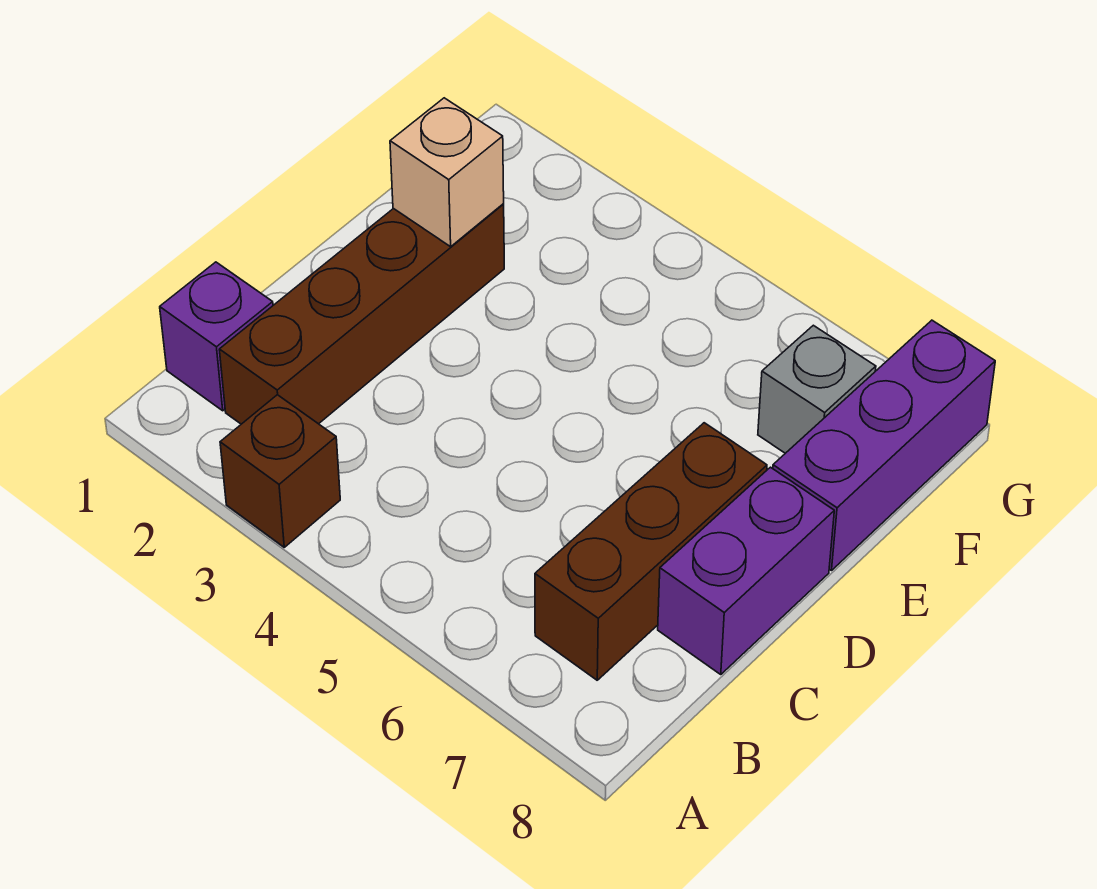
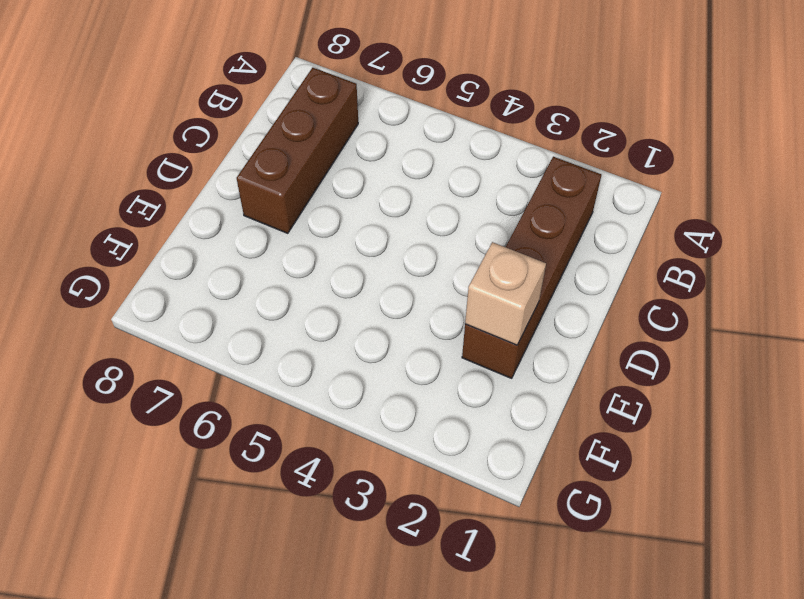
none -> brown brick A3 level 1
none -> purple brick B1 level 1

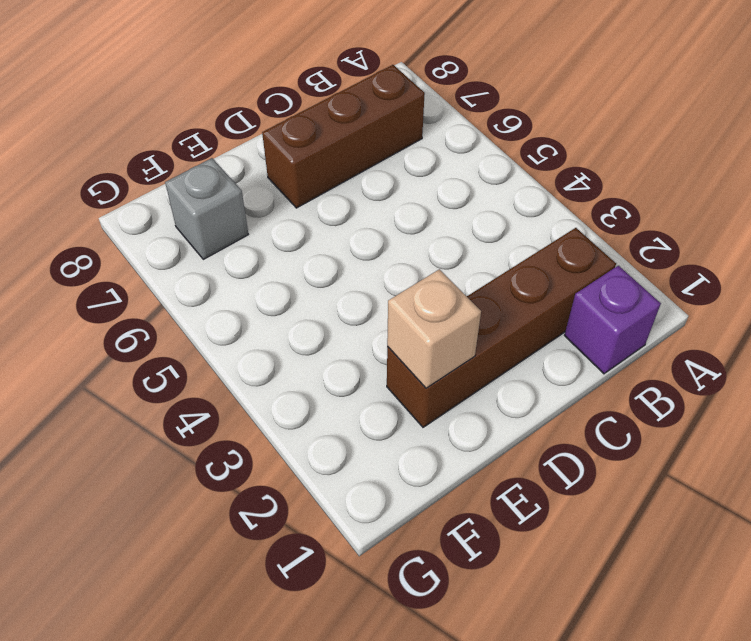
none -> brown brick A3 level 1
none -> purple brick C8:D8 level 1

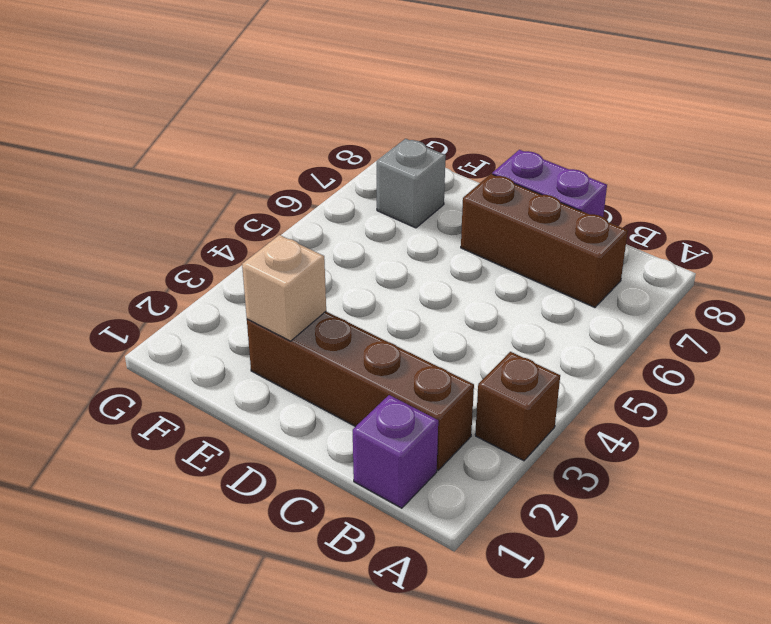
none -> purple brick E8:G8 level 1

